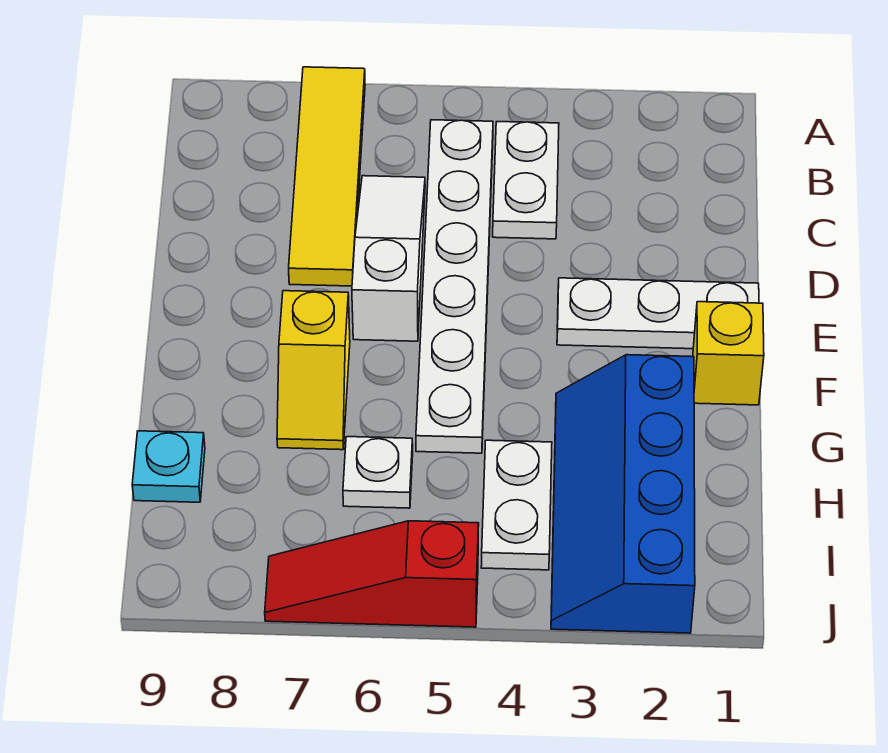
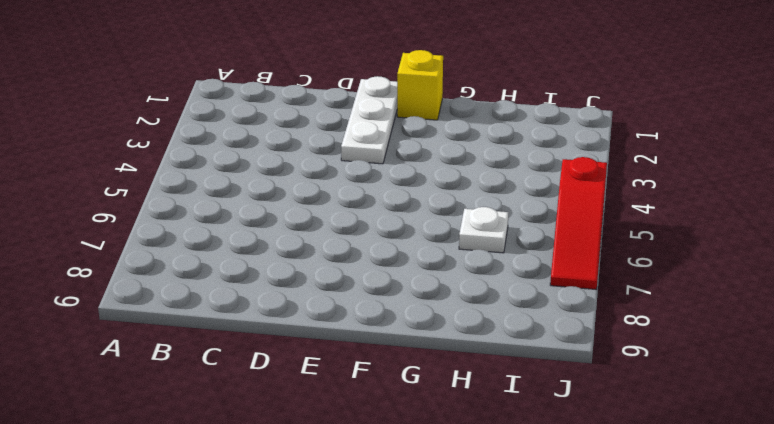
none -> yellow tile A7:D7 level 1
none -> white plate B4:C4 level 1
none -> white plate B5:G5 level 1

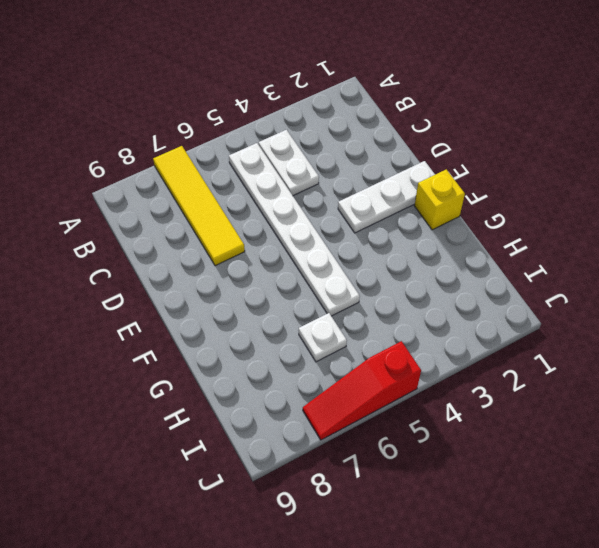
none -> white slope C6:E6 level 1 top E
none -> yellow slope F7:G7 level 1 top F
none -> blue slope G2:J3 level 1 top 2

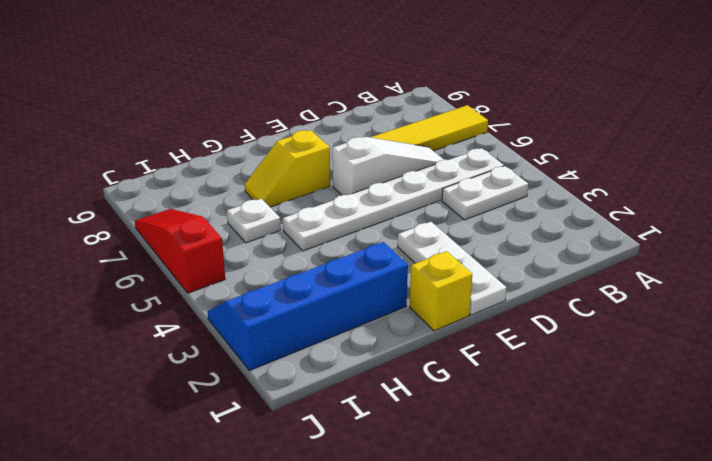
none -> white plate H4:I4 level 1
none -> cyan plate H9 level 1

